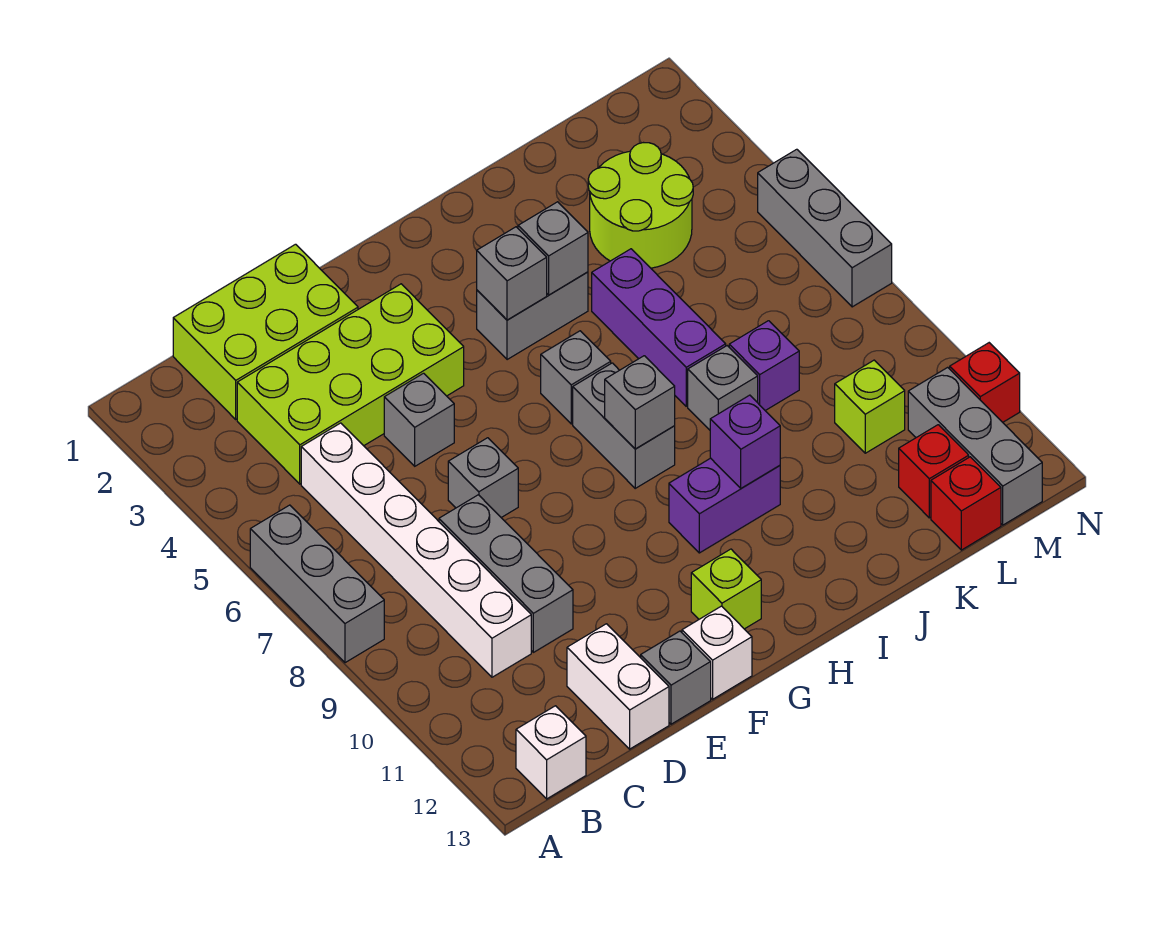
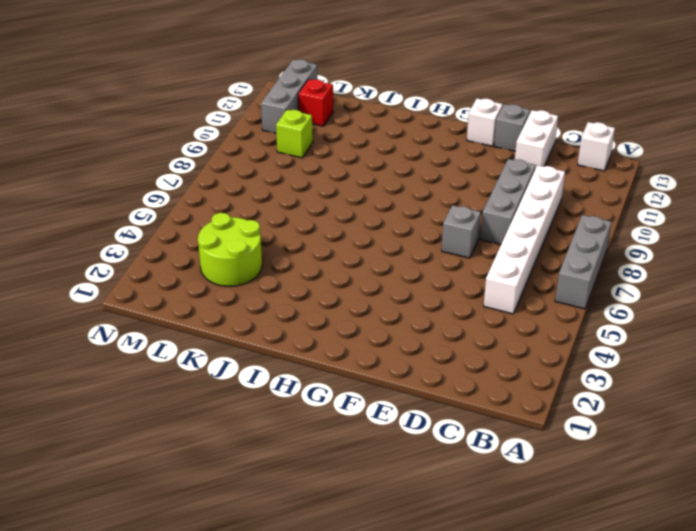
none -> lime brick C1:E2 level 1
none -> lime brick C3:F4 level 1
none -> grey brick E5 level 1
none -> lime brick G12 level 1

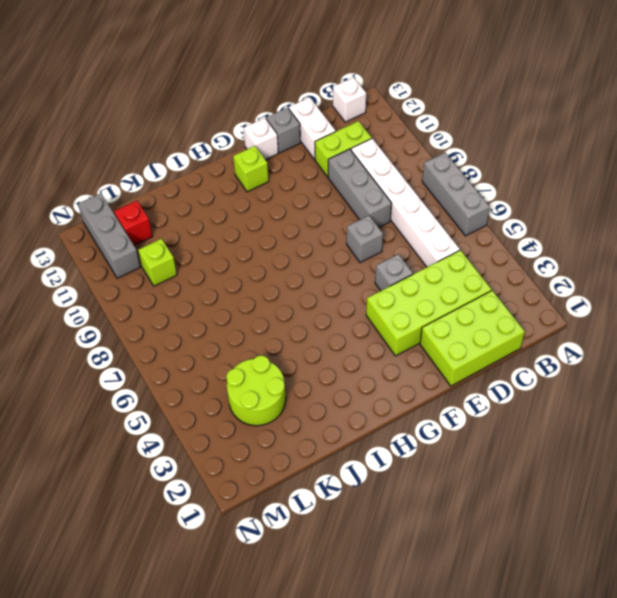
lime brick C11:D11 level 1 -> none
none -> grey brick H4:I4 level 1
none -> grey brick H6 level 1
none -> grey brick H7:H8 level 1
none -> purple brick H10:I10 level 1

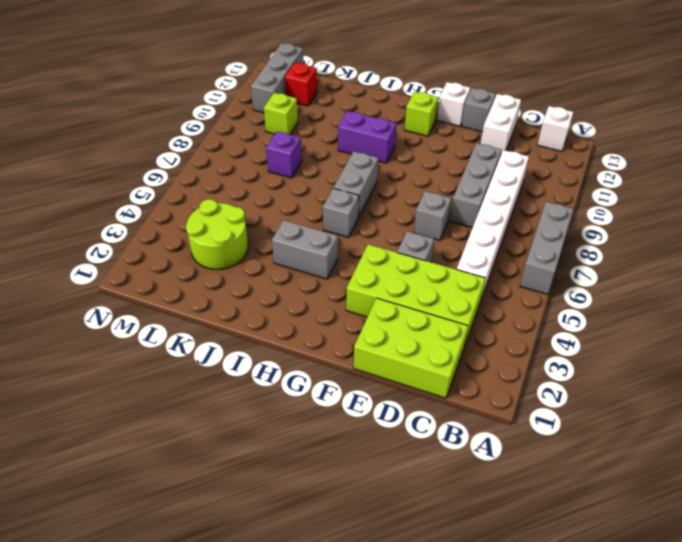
none -> purple brick J5:J7 level 1
none -> grey brick J8 level 1
none -> red brick L13 level 1
none -> grey brick N5:N7 level 1

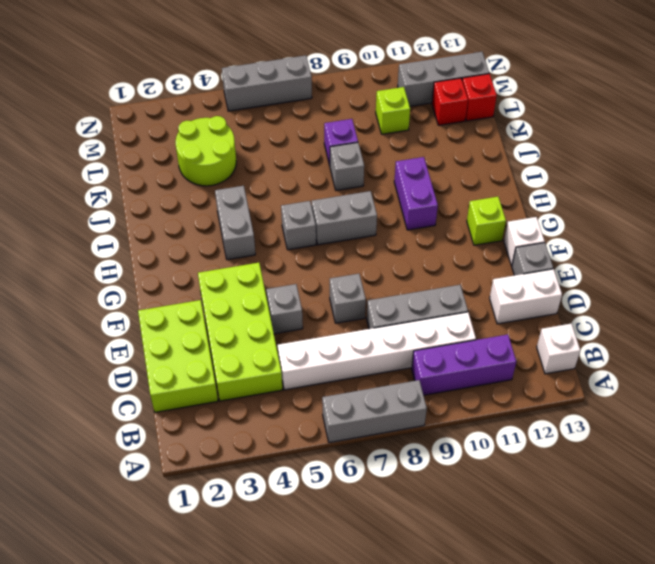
purple brick B9:B11 level 1 -> purple brick J5:J7 level 1
none -> red brick N11 level 1
none -> grey brick H4 level 2
none -> grey brick H8 level 2
none -> grey brick I4 level 2

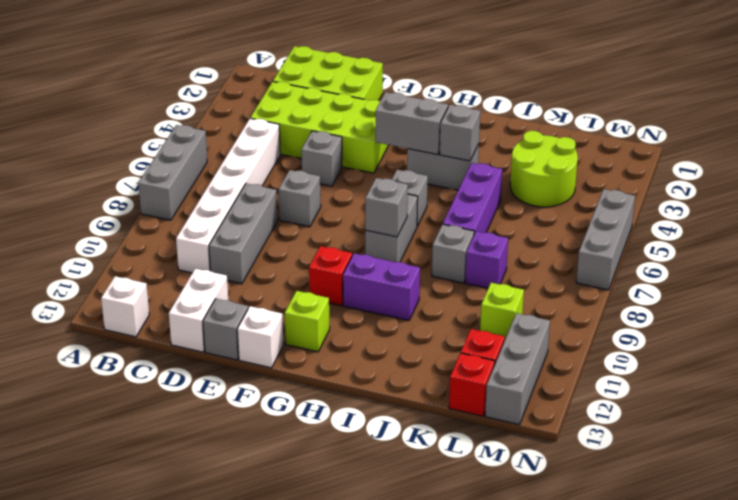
grey brick G4:H4 level 2 -> grey brick H4 level 2
red brick G10 level 1 -> red brick N11 level 1
none -> purple brick I10 level 2

